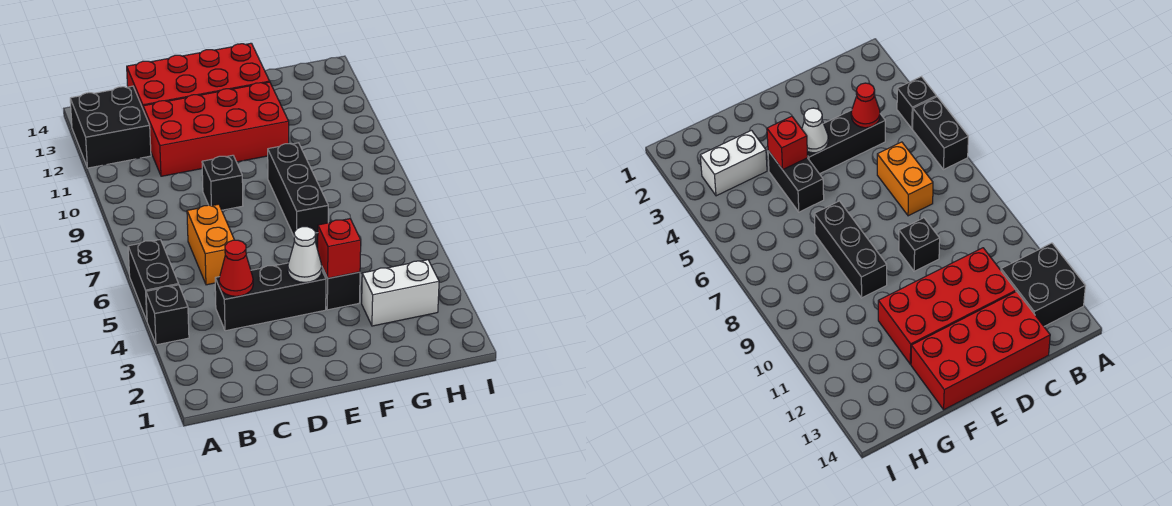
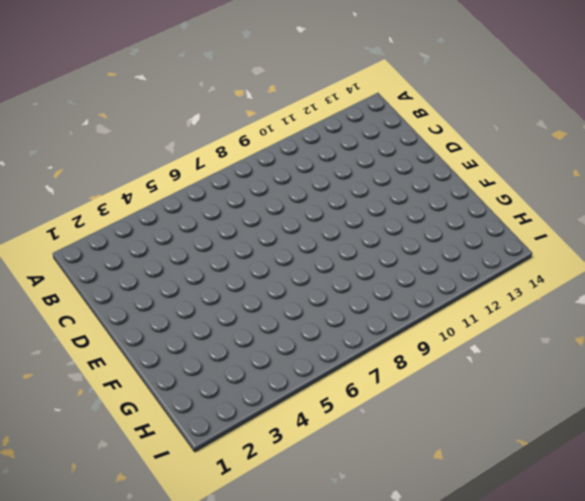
none -> black brick A4 level 1
none -> black brick A5:A6 level 1
none -> black brick A12:B13 level 1

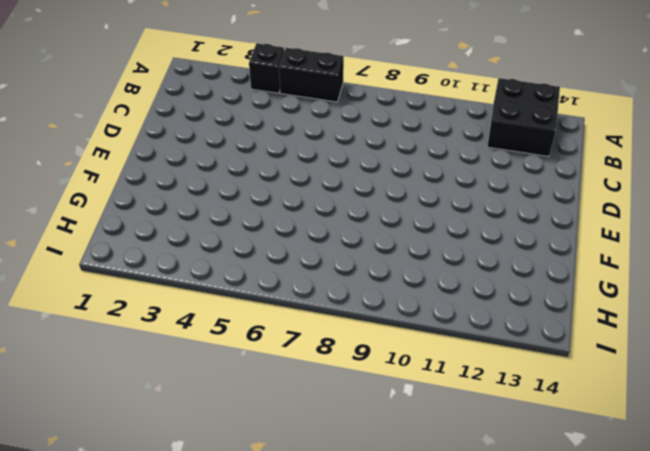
none -> black brick C4:E4 level 1
none -> orange brick C6:C7 level 1
none -> red brick C11:F12 level 1

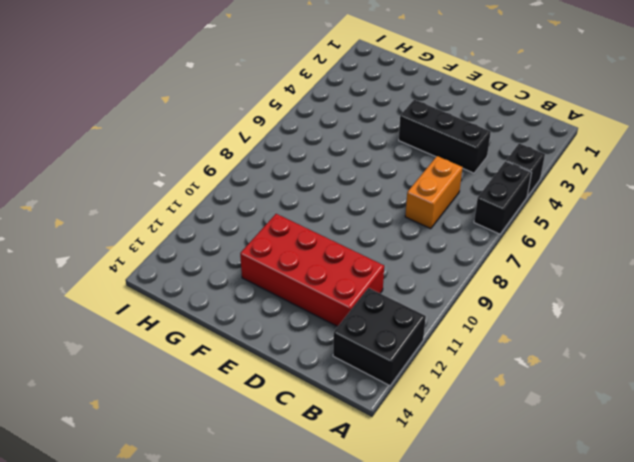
none -> red brick C13:F14 level 1
none -> black brick D9 level 1
none -> black brick F4:F5 level 1

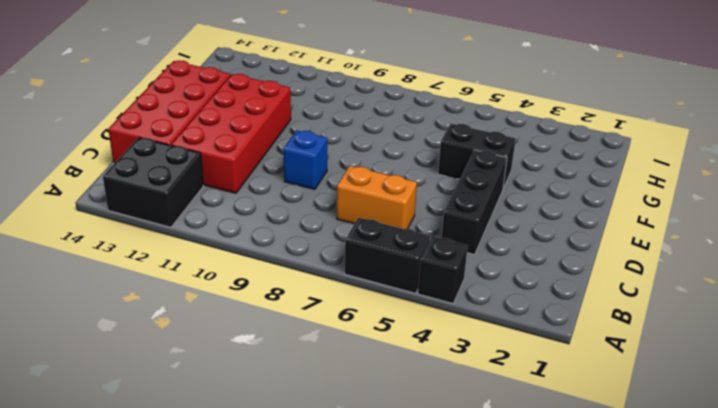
blue brick D9 level 1 -> black brick D9 level 1
none -> black brick F7:F9 level 1
none -> white brick G3:H3 level 1
none -> red cone C4 level 2

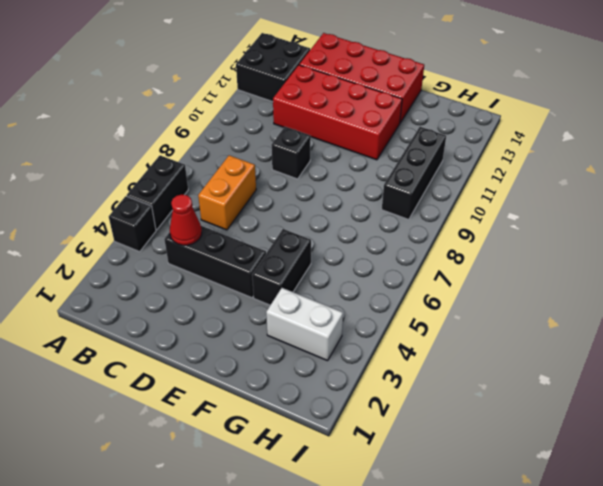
black brick H9:H11 level 1 -> black brick F7:F9 level 1
none -> white cone E4 level 2
none -> red brick F4 level 2

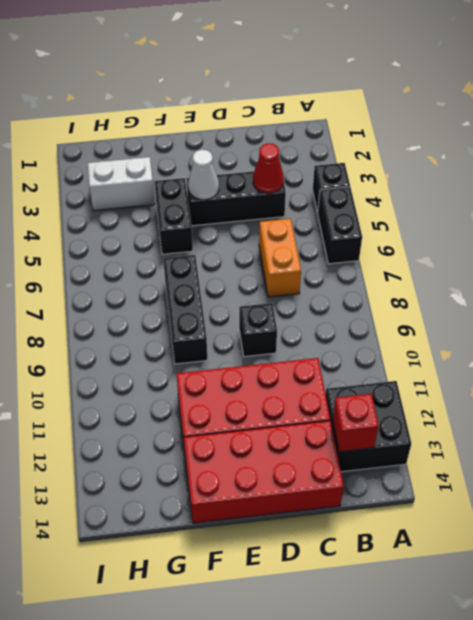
red brick B13 level 2 -> red brick F4 level 2

